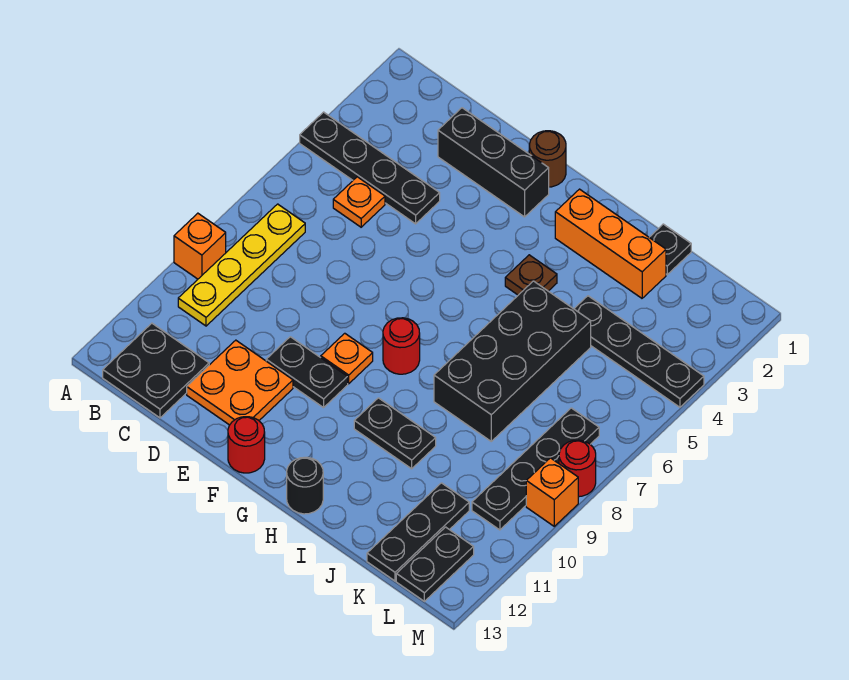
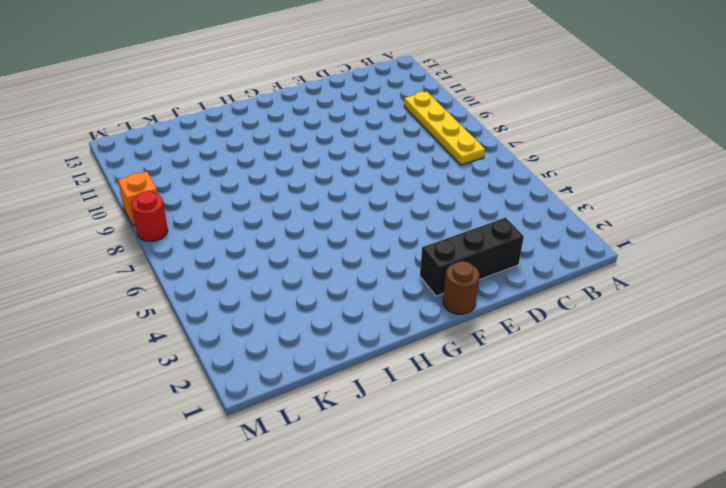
none -> black plate A4:D4 level 1
none -> orange brick A9 level 1
none -> black plate B12:C13 level 1

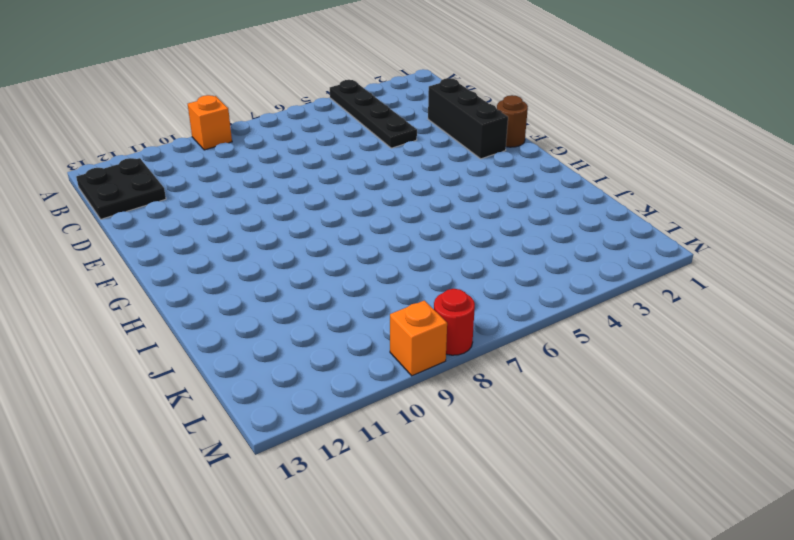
none -> yellow plate B7:B10 level 1
none -> orange plate C5 level 1
none -> orange plate D11:E12 level 1

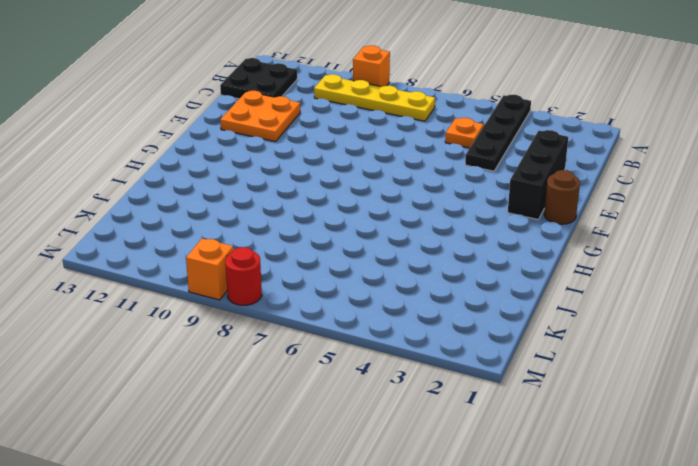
none -> black plate E10:F10 level 1
none -> orange plate F9 level 1
none -> red round brick F13 level 1

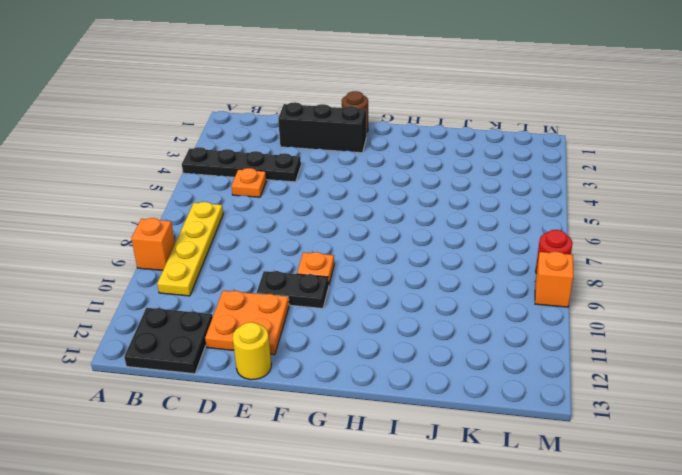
yellow round brick E13 level 1 -> none
none -> red round brick F13 level 1
none -> red round brick G8 level 1
none -> orange brick H2:J2 level 1

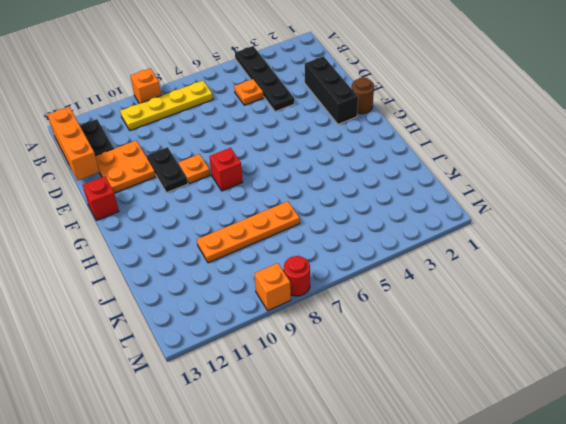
orange brick B13:D13 level 2 -> orange brick H2:J2 level 1
red brick F13 level 1 -> red round brick F13 level 1
red brick G8 level 1 -> red round brick G8 level 1
orange plate J7:J10 level 1 -> black brick I5:J8 level 1
none -> brown plate H4 level 1
none -> black plate H10:I10 level 1
none -> black round brick H13 level 1

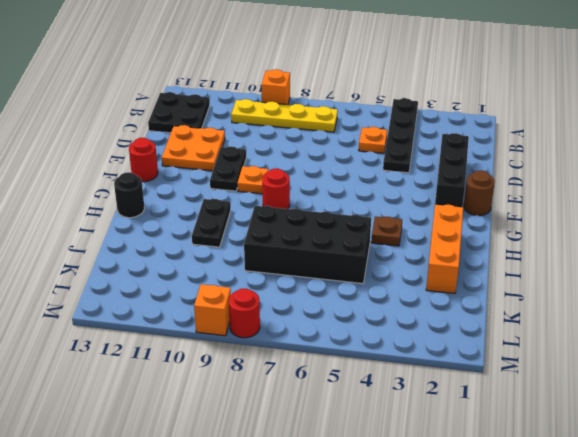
none -> black plate J1 level 1
none -> black plate J4:M4 level 1
none -> black plate K11:K13 level 1

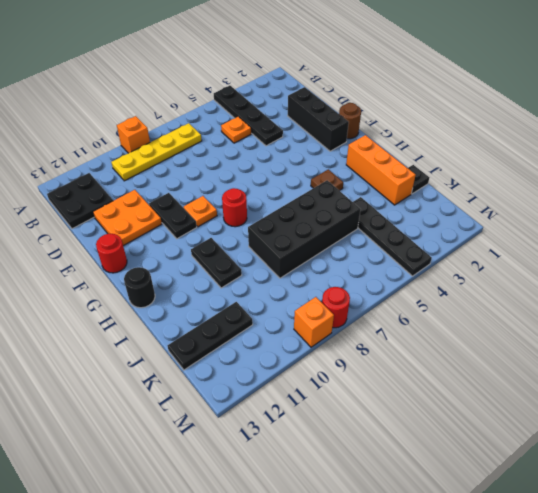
none -> black plate L7:L10 level 1
none -> black plate L12:L13 level 1

